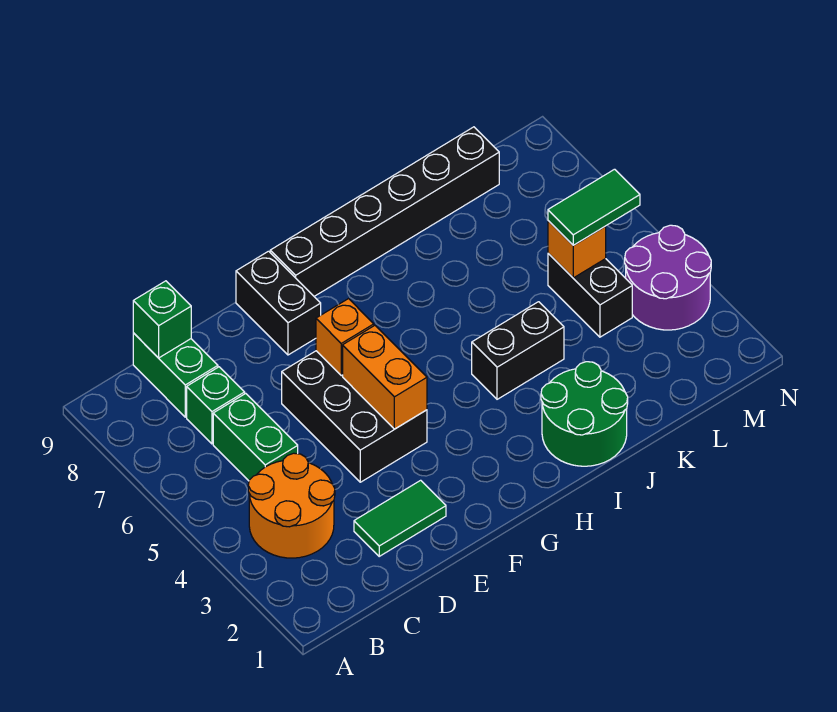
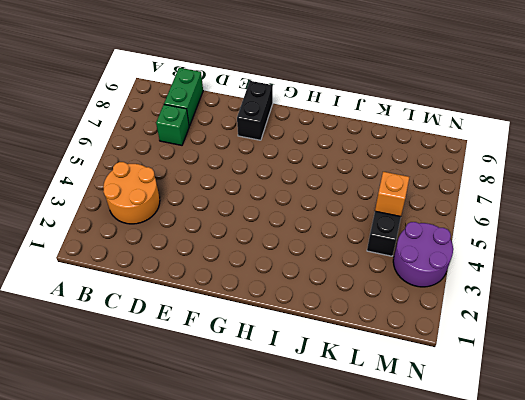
none -> green brick C5:C6 level 1
none -> green tile D2:E2 level 1
none -> black brick E4:F6 level 1

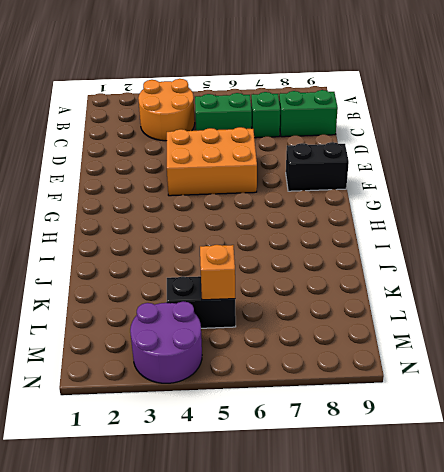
orange brick E4:F6 level 1 -> black brick E4:F6 level 1
none -> green tile D2:E2 level 1
none -> black brick G9:L9 level 1
none -> green round brick I1:J2 level 1

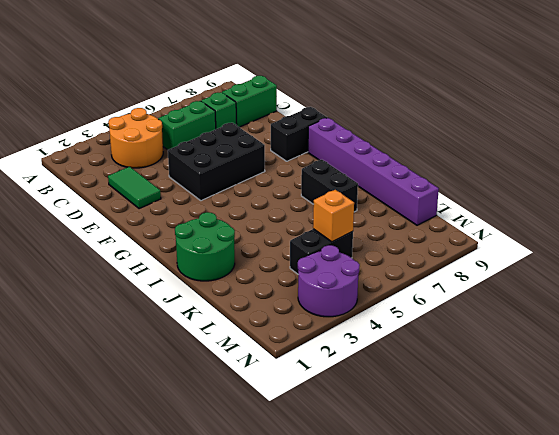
purple brick G9:L9 level 1 -> black brick G9:L9 level 1
black brick I7:J7 level 1 -> black brick I4:J4 level 1
none -> green brick C9 level 2
none -> orange brick F4:F5 level 2
none -> orange brick F6 level 2

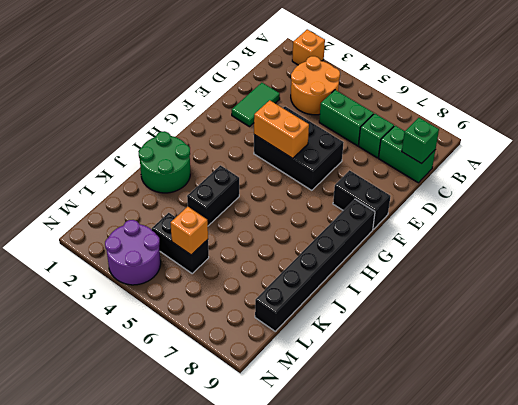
orange brick A2 level 1 -> orange brick F6 level 2
none -> green tile L5:M5 level 3

